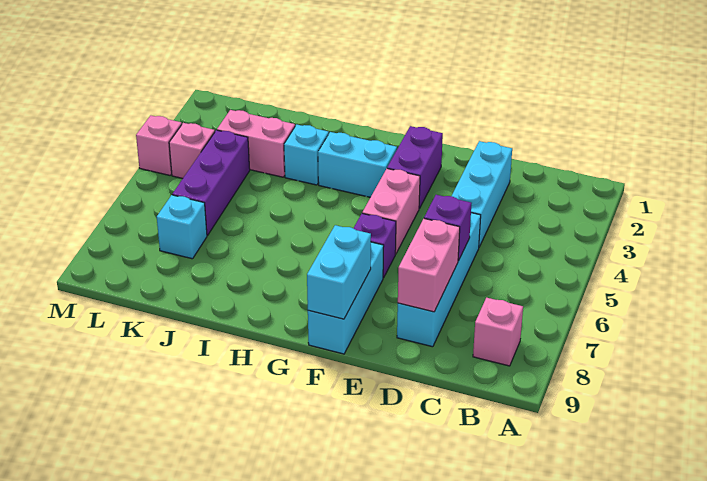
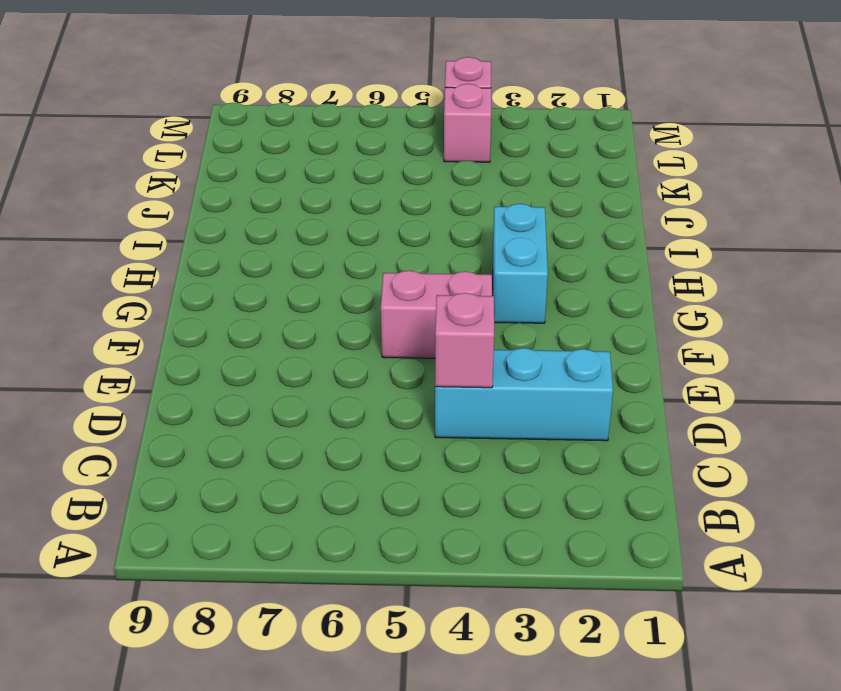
pink brick D4 level 2 -> pink brick B8 level 1
none -> cyan brick D5:D8 level 1
none -> purple brick F2:F3 level 1
none -> purple brick F6 level 1

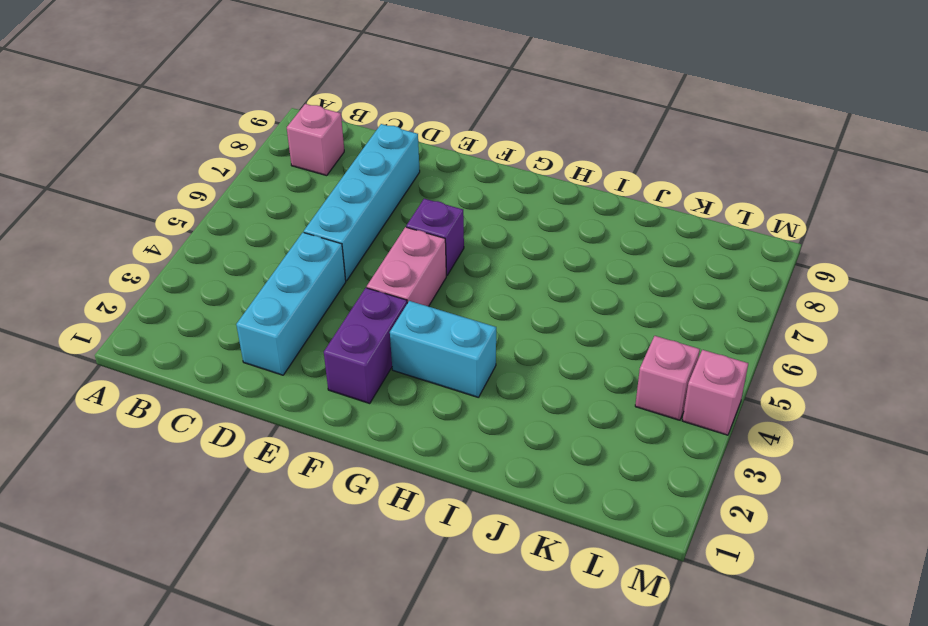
none -> cyan brick F7:F9 level 1
none -> cyan brick I3 level 1
none -> pink brick J3:K3 level 1

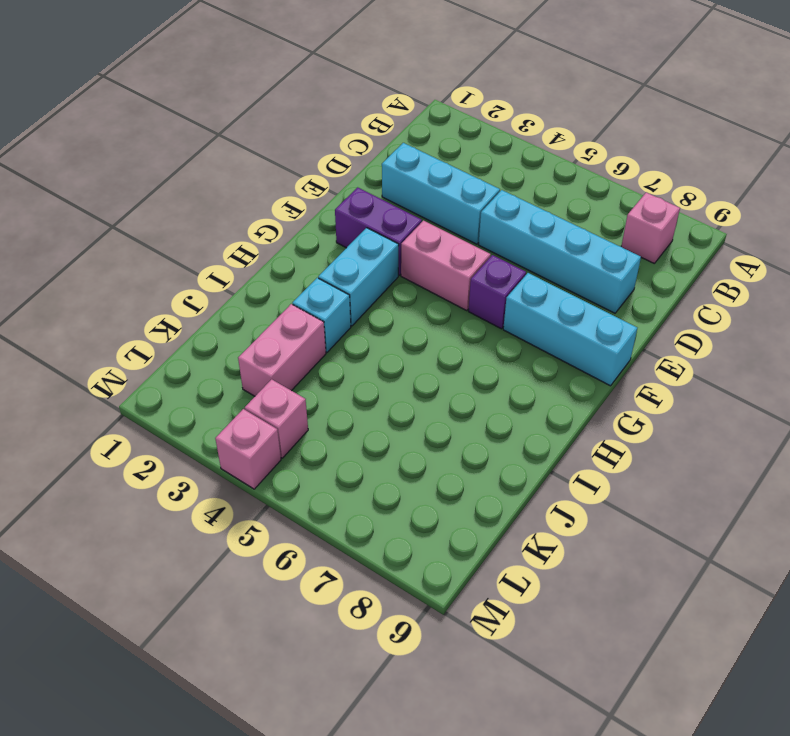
none -> purple brick K4:K6 level 1
none -> cyan brick K7 level 1
none -> purple brick D6 level 2

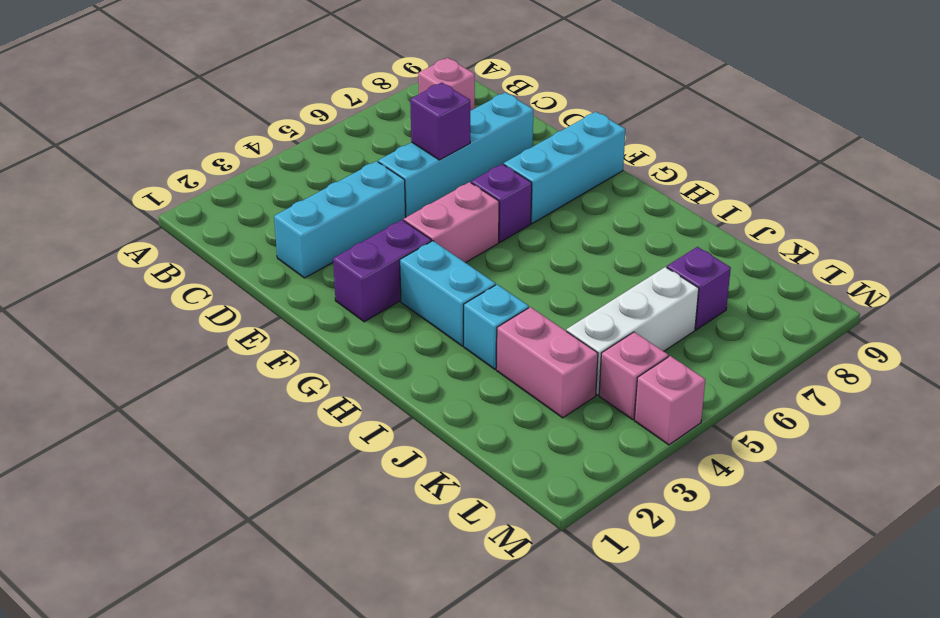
white brick K4:K6 level 1 -> purple brick K4:K6 level 1
purple brick K7 level 1 -> cyan brick K7 level 1
none -> pink brick D7:D8 level 2
none -> cyan brick F8:F9 level 2

